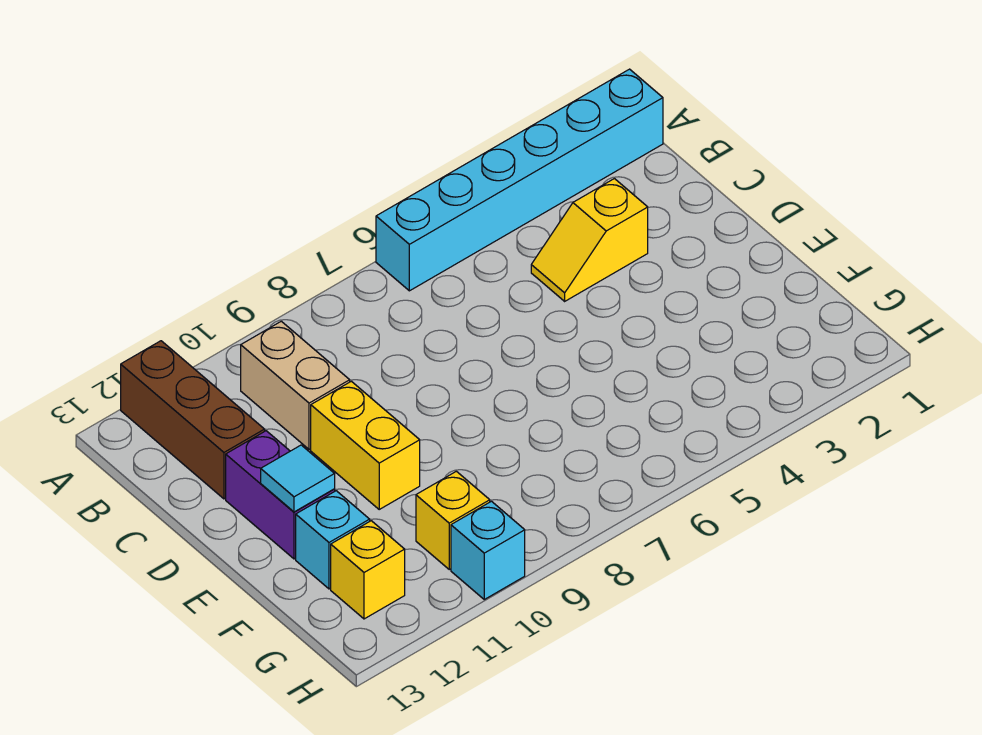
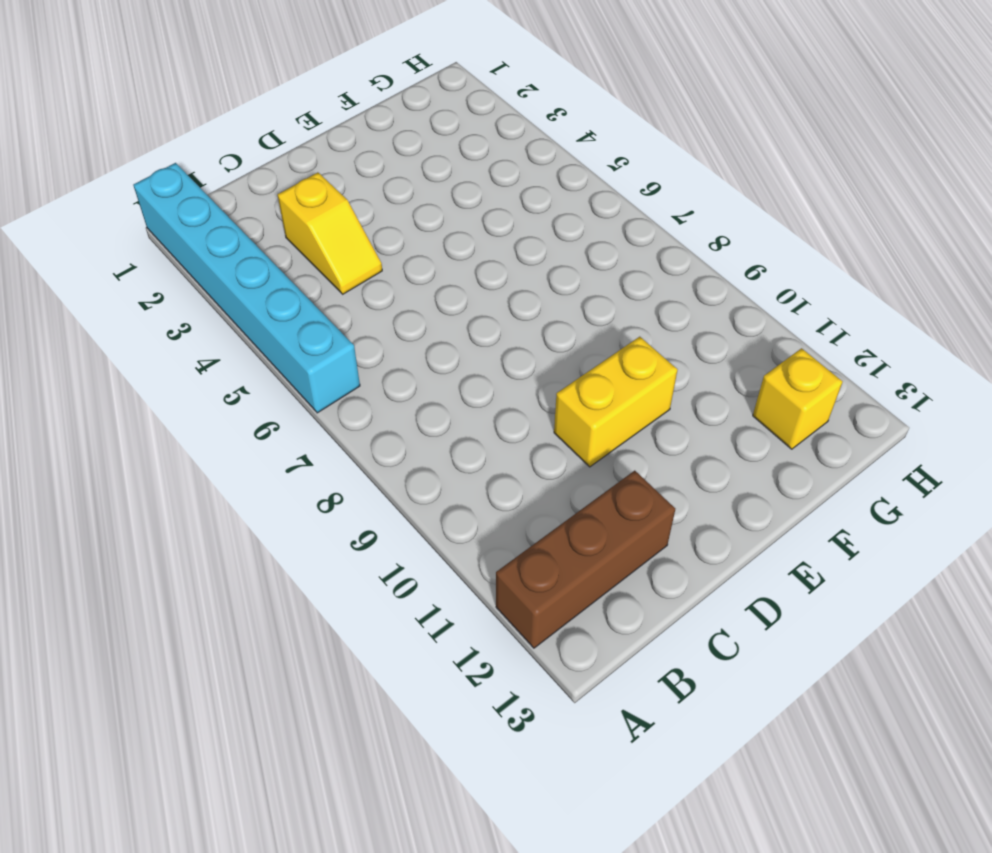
none -> tan brick B10:C10 level 1
none -> purple brick D12:E12 level 1

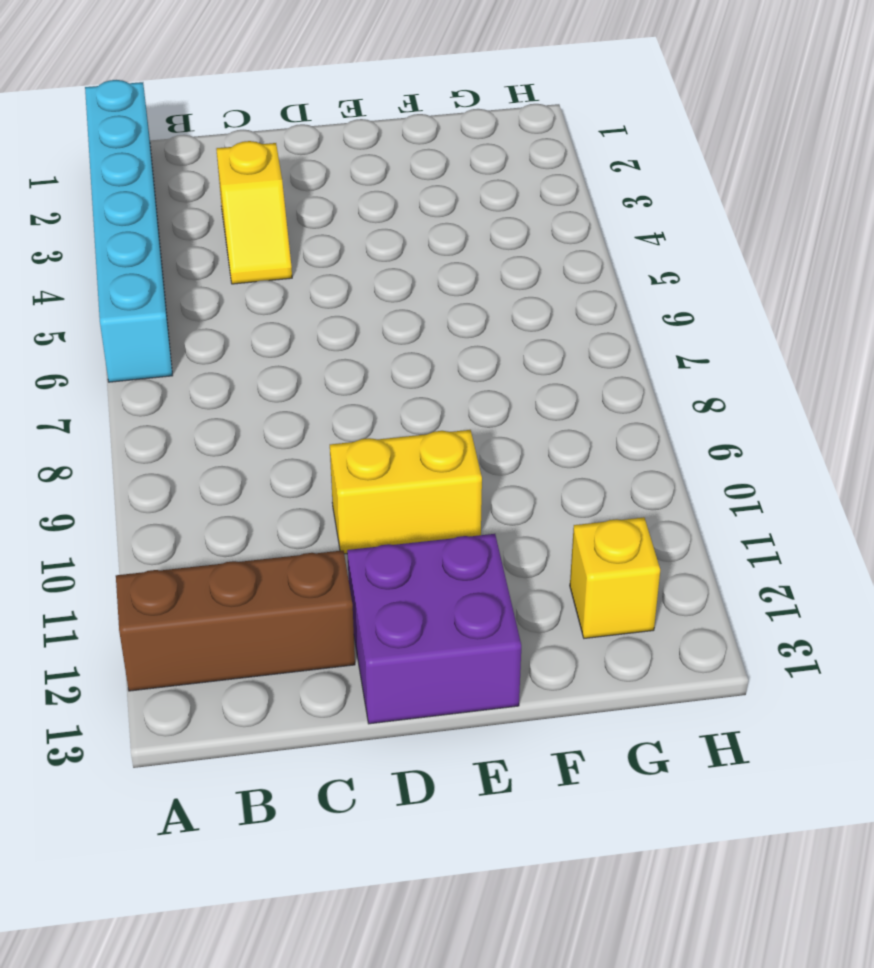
purple brick D12:E13 level 1 -> purple brick D12:E12 level 1
none -> tan brick B10:C10 level 1
none -> cyan brick F12 level 1

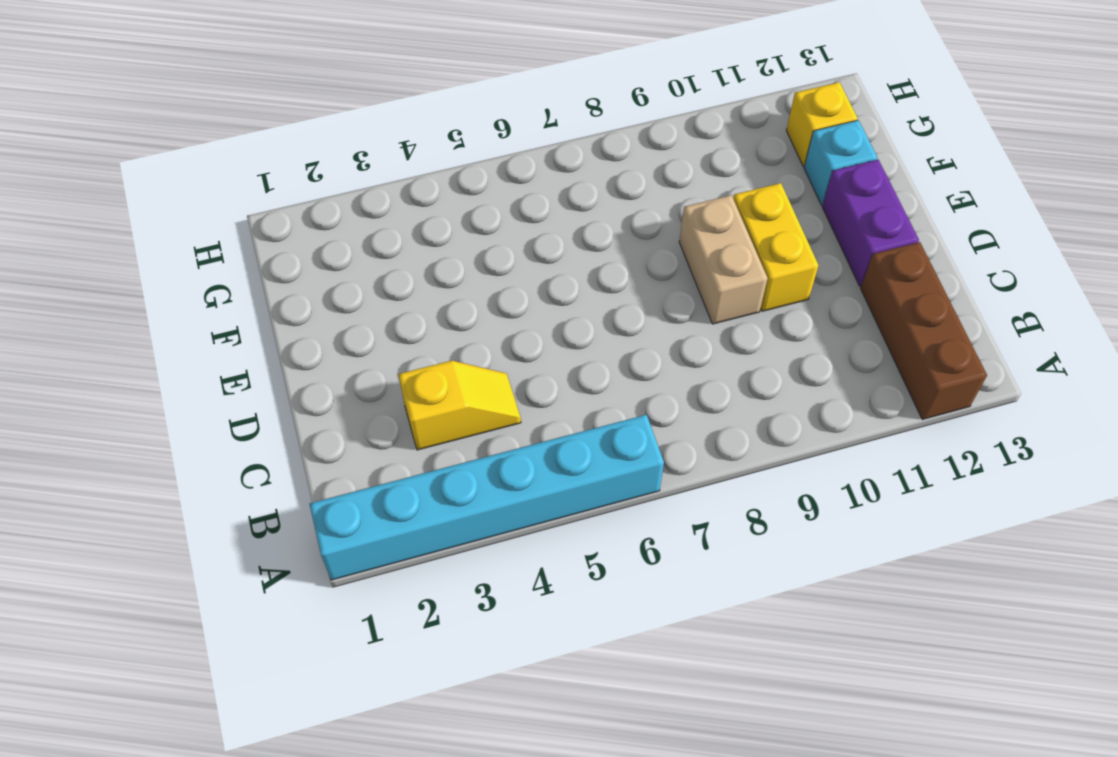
tan brick D9:E9 level 1 -> tan brick B10:C10 level 1
none -> yellow brick G10 level 1
none -> cyan brick H10 level 1

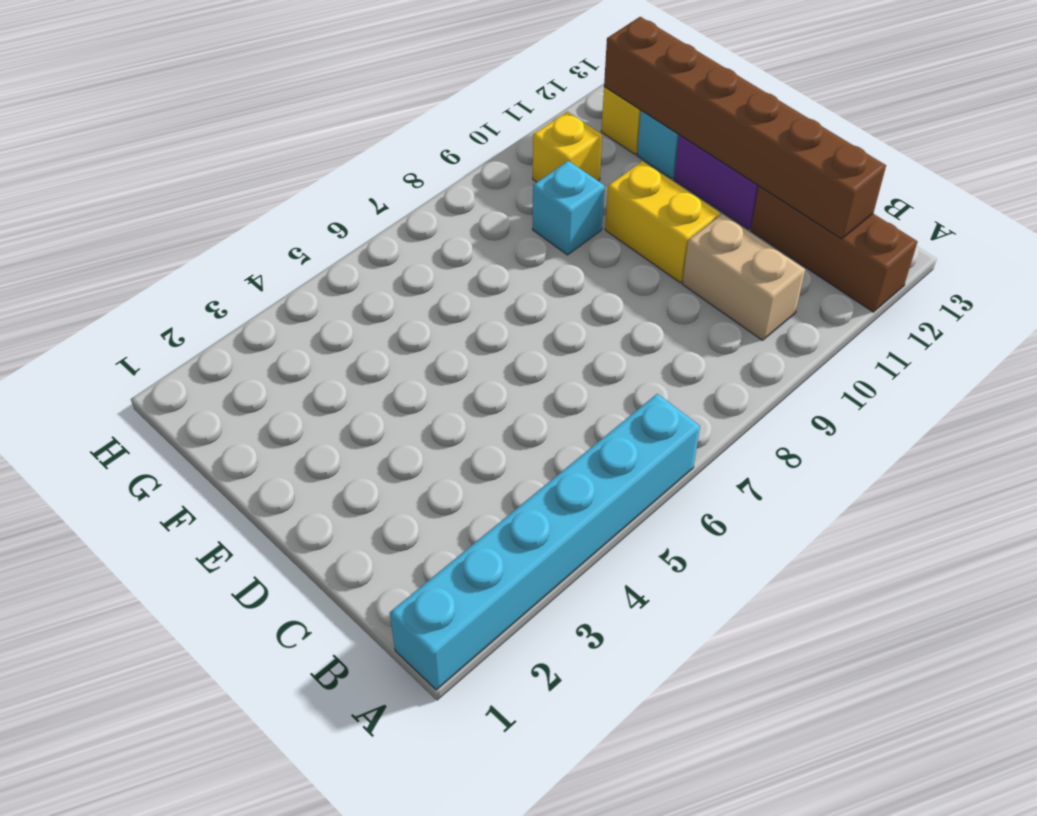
brown brick B12:G12 level 2 -> cyan tile E12 level 2
cyan brick F9 level 1 -> cyan brick H10 level 1
none -> yellow slope C3:C4 level 1 top 3

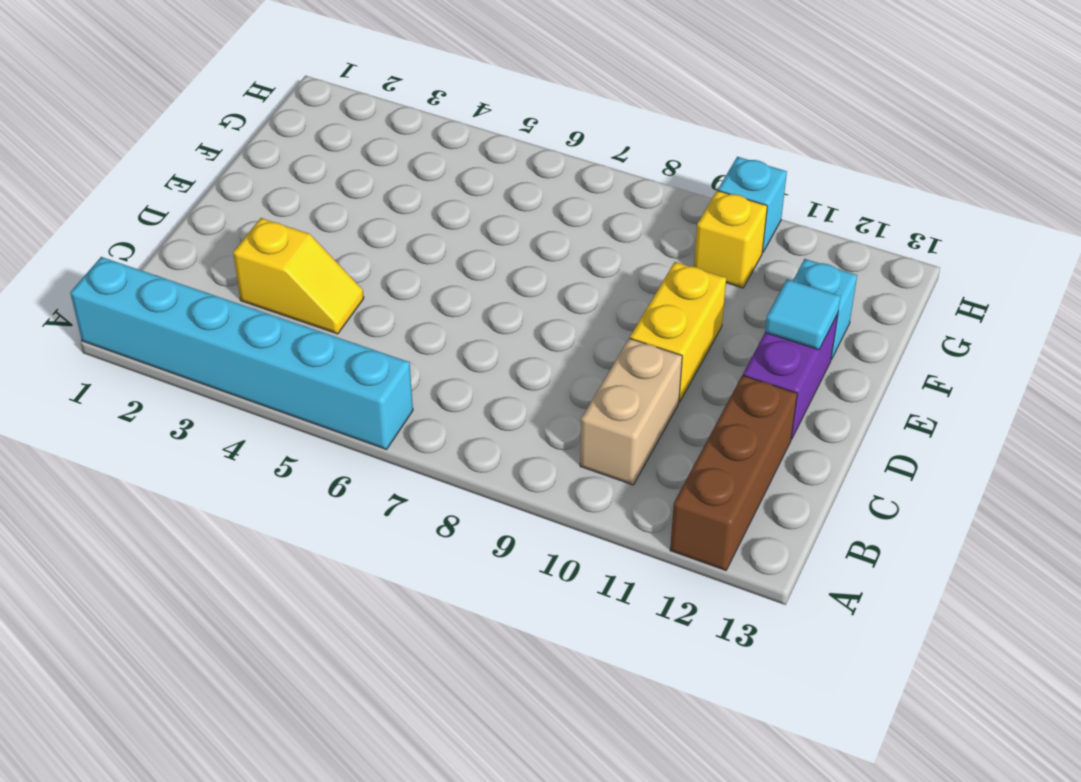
none -> yellow brick G12 level 1

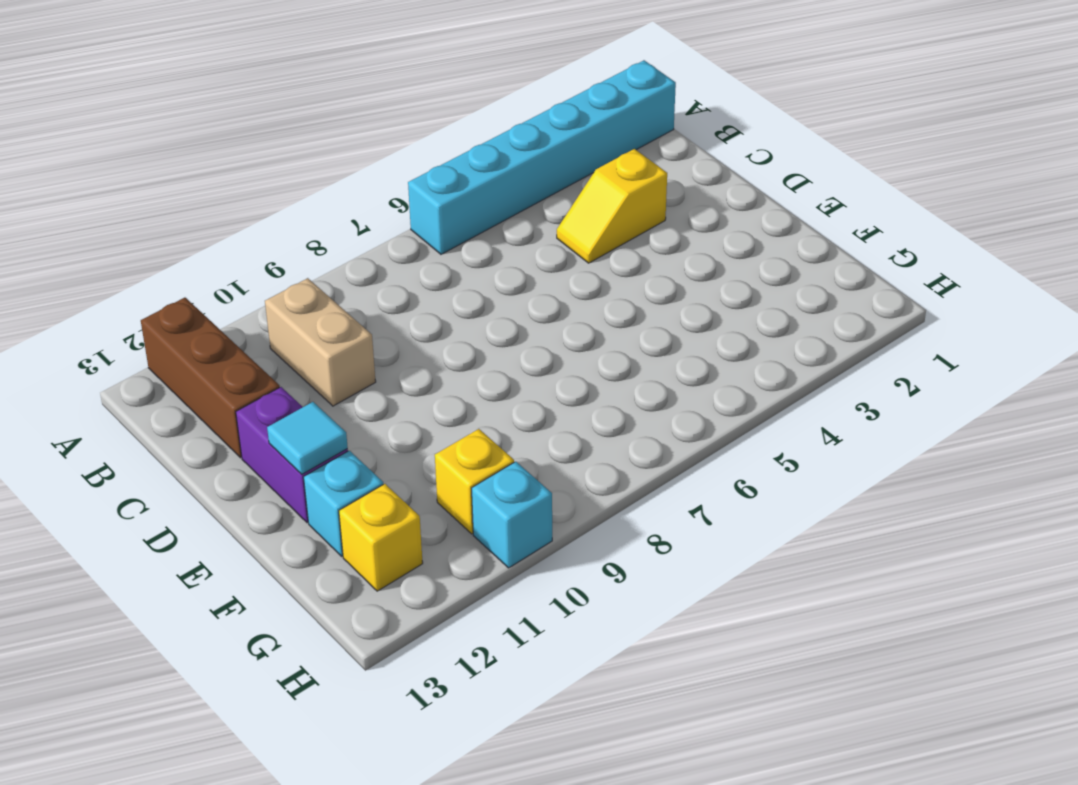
none -> yellow brick D10:E10 level 1

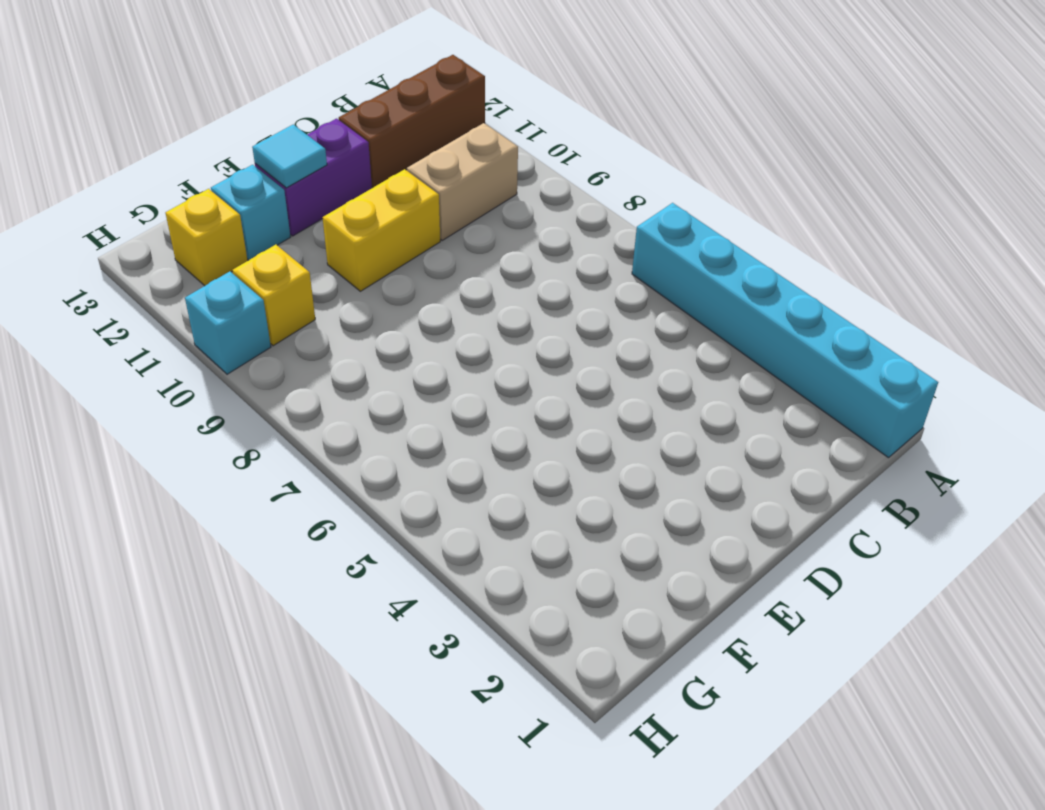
none -> yellow slope C3:C4 level 1 top 3

